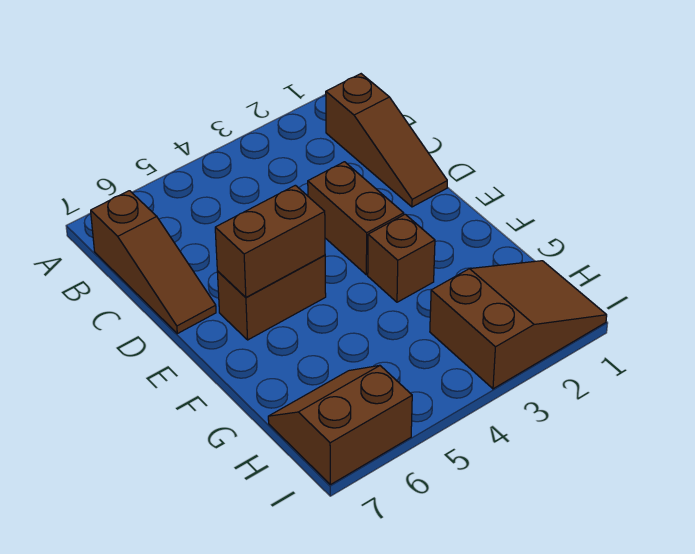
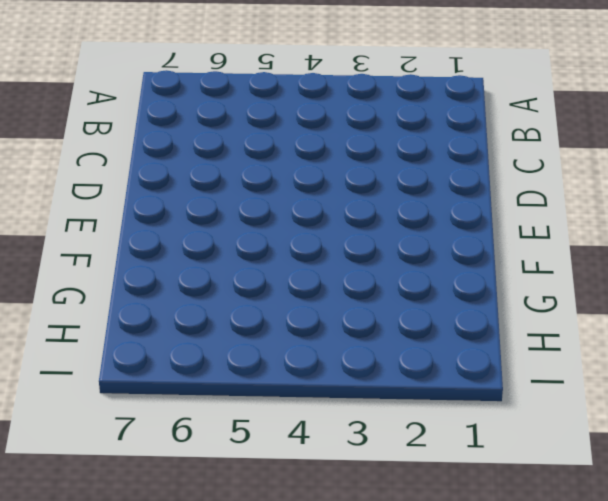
none -> brown slope B1:D1 level 1 top B
none -> brown slope B7:D7 level 1 top B

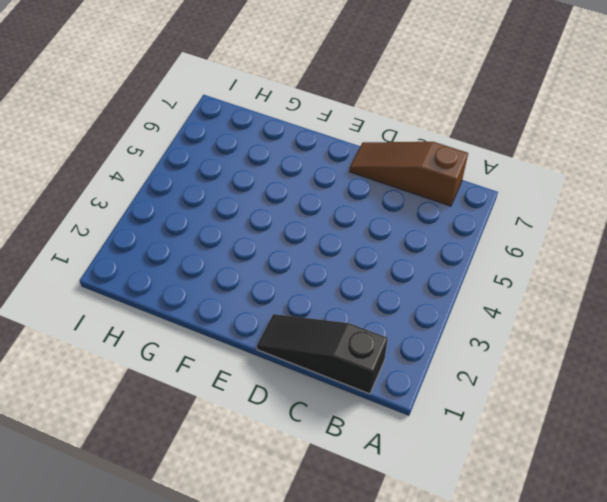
black slope B1:D1 level 1 top B -> brown slope B1:D1 level 1 top B
none -> brown brick D3:E3 level 1
none -> brown brick E5:E6 level 1

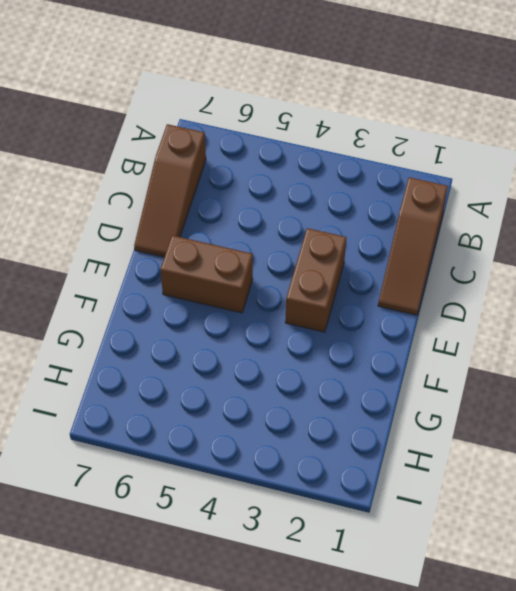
none -> brown brick F3 level 1
none -> brown slope H1:I3 level 1 top 3

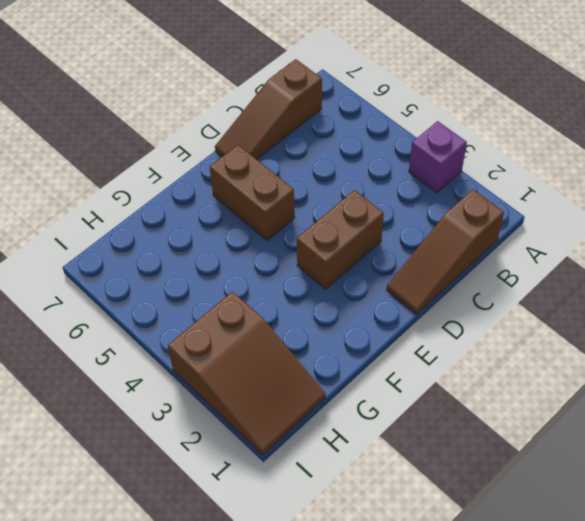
purple brick A3 level 1 -> none
none -> brown brick F3 level 1
none -> brown slope H6:I7 level 1 top I

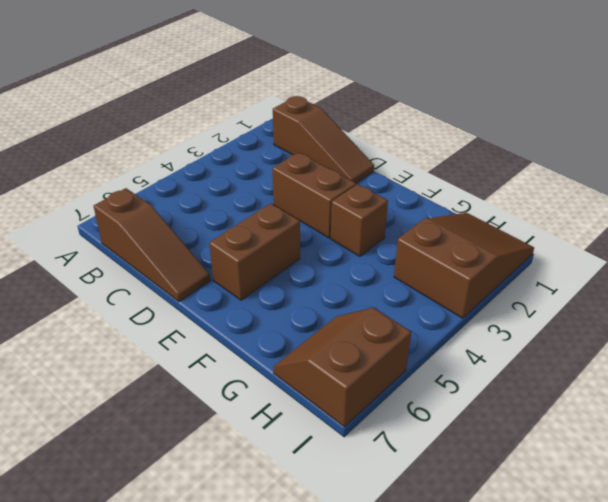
none -> brown brick E5:E6 level 2

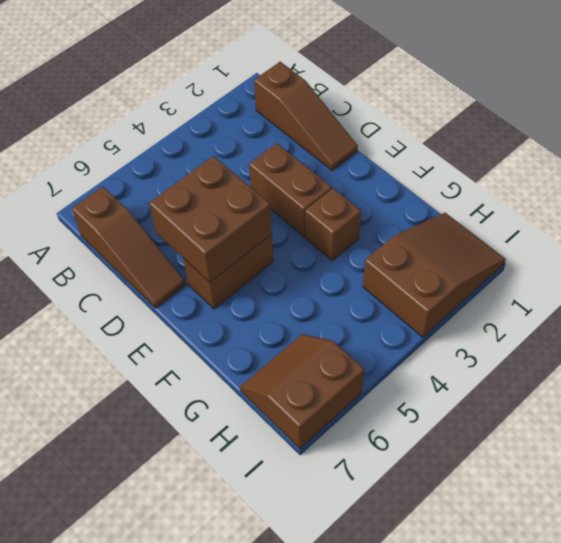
brown brick D5:E6 level 2 -> brown brick E5:E6 level 2

